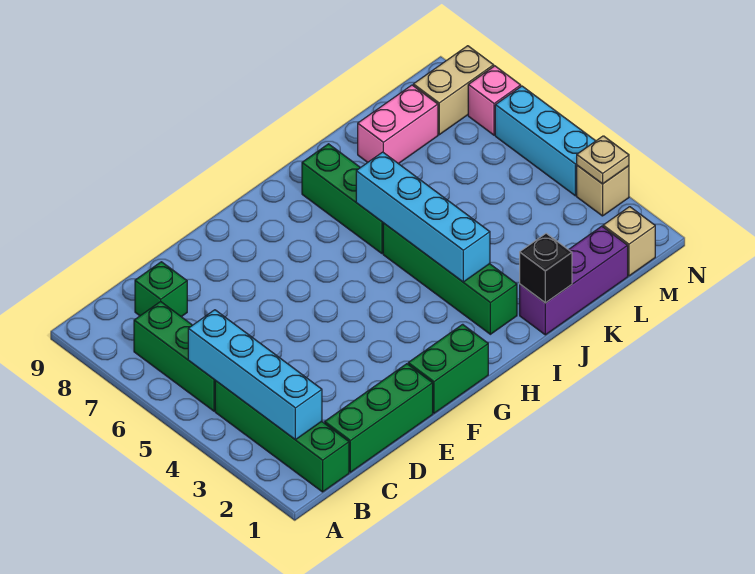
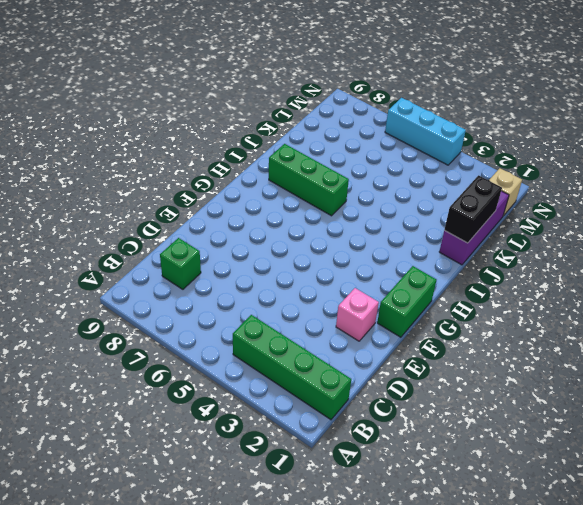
pink brick E2 level 1 -> pink brick N7 level 1
black brick J1:K1 level 2 -> black brick J1 level 2
none -> green brick B5:B7 level 1
none -> green brick C1:E1 level 1
none -> green brick I2:I5 level 1

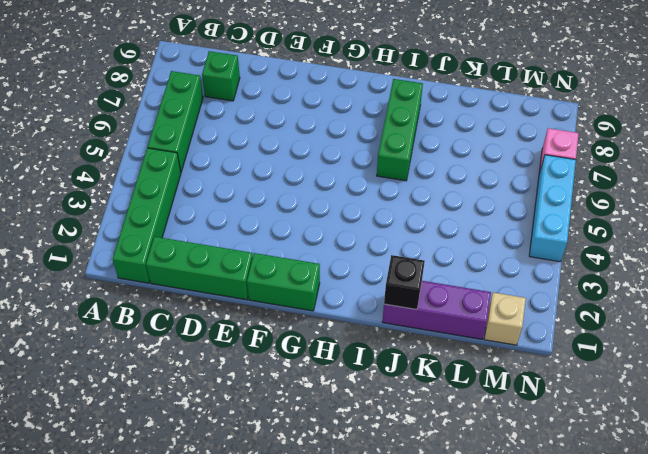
none -> green brick I2:I5 level 1
none -> pink brick K8:L8 level 1
none -> tan brick M8:N8 level 1

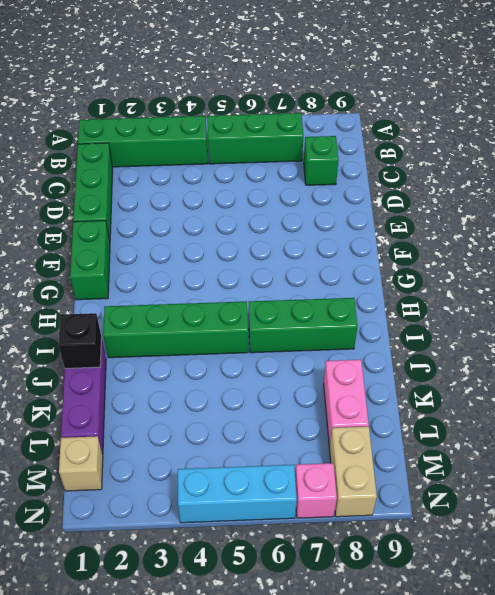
none -> tan brick N3 level 1
none -> cyan brick B2:B5 level 2
none -> cyan brick I3:I6 level 2

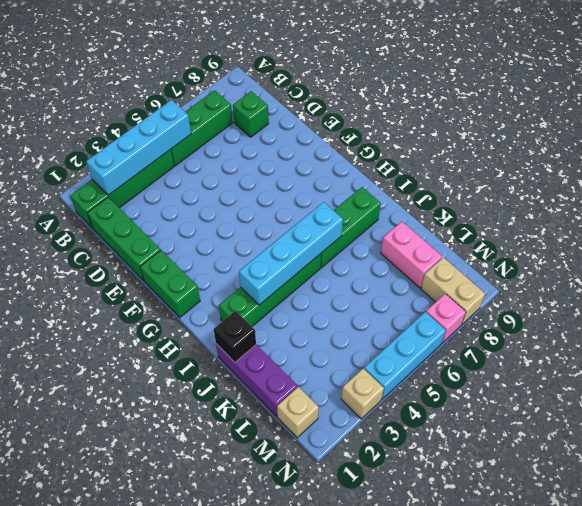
none -> tan plate N3 level 2

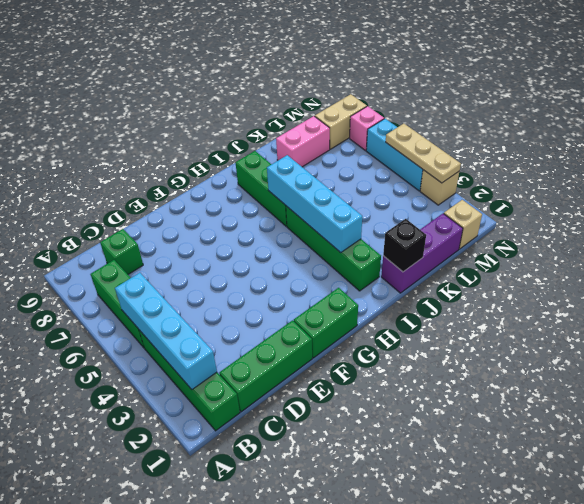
tan plate N3:N5 level 2 -> tan plate N3 level 2

